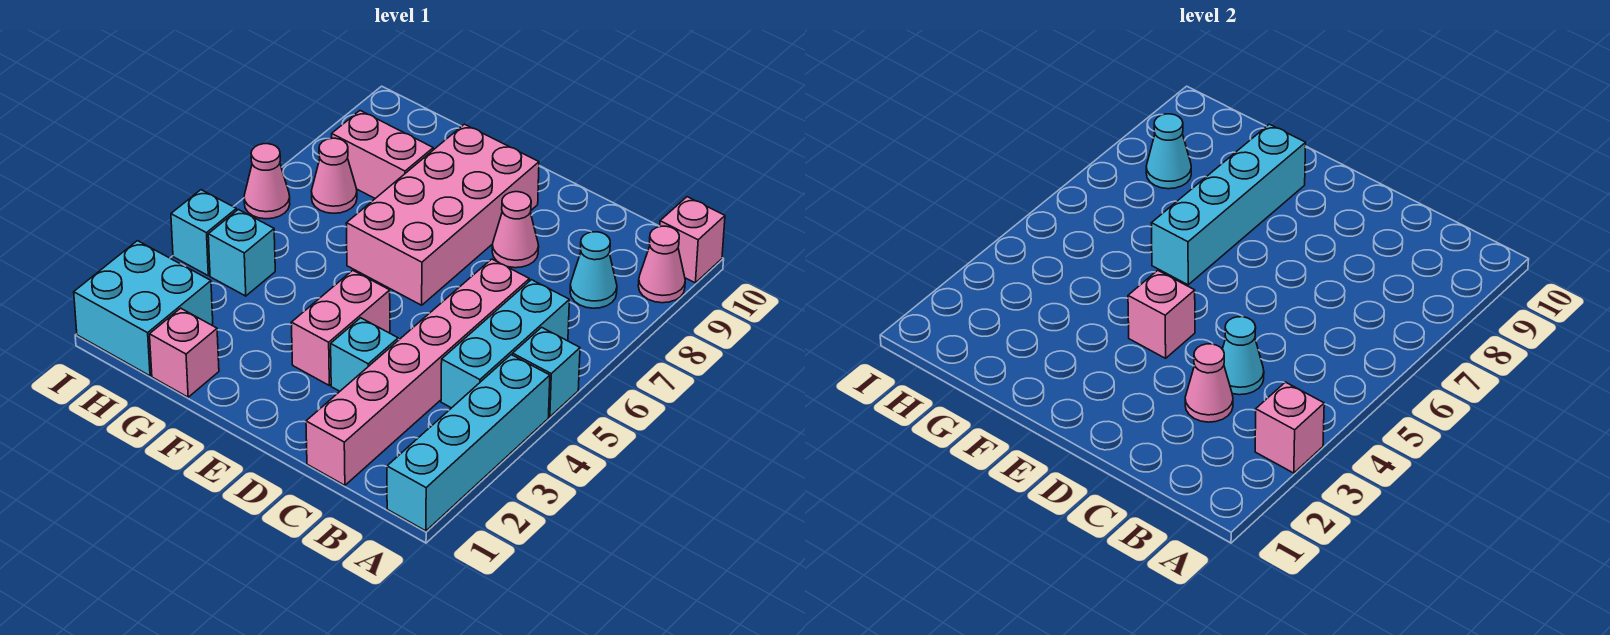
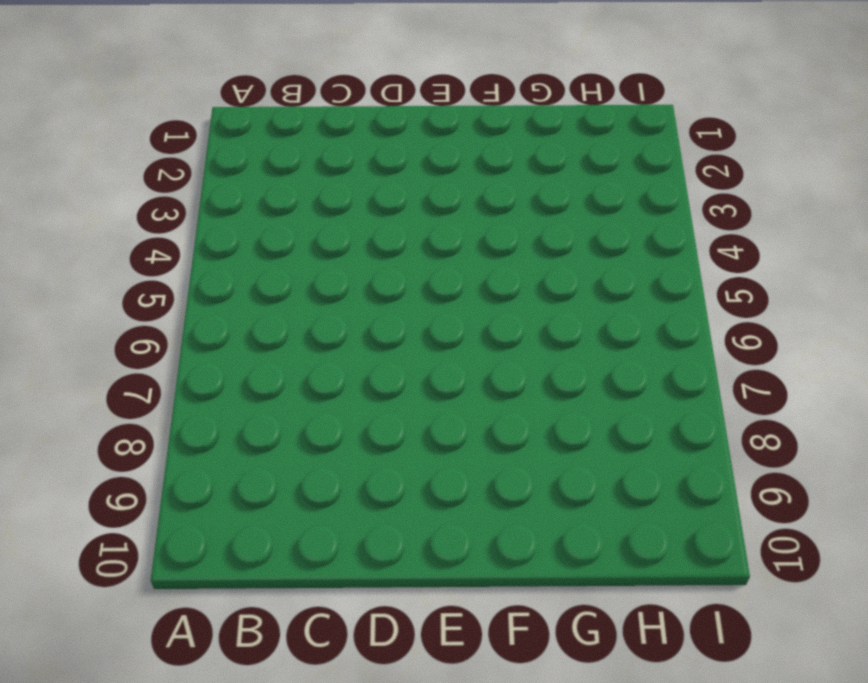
none -> cyan brick A1:A4 level 1
none -> cyan brick A5 level 1
none -> pink cone A9 level 1

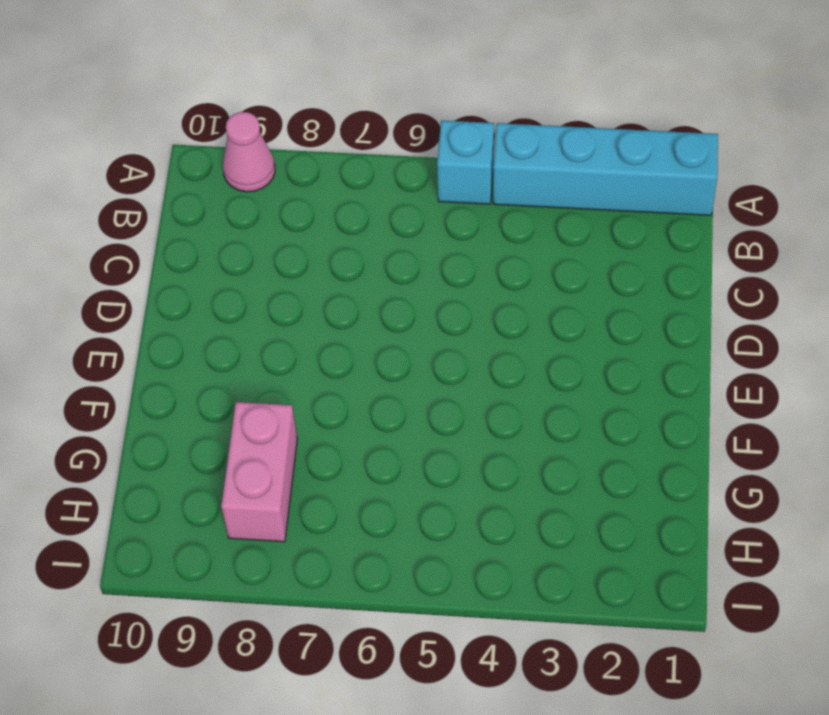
none -> pink brick A10 level 1
none -> cyan brick B4:B6 level 1
none -> cyan cone B8 level 1

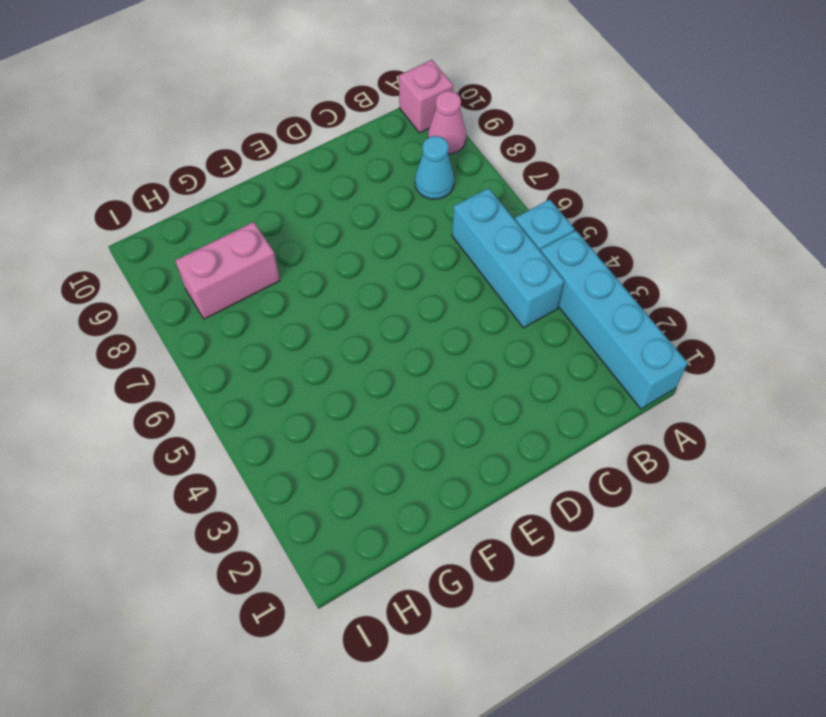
none -> pink brick C1:C6 level 1
none -> cyan brick D3 level 1
none -> pink cone D8 level 1

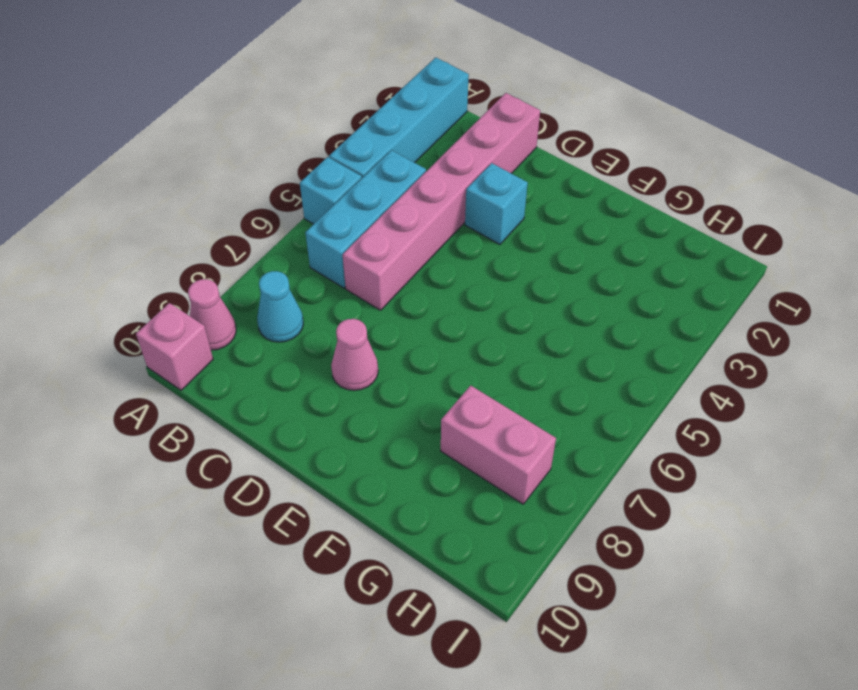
none -> pink brick E3:E4 level 1
none -> pink brick E6:F9 level 1
none -> pink brick G1 level 1

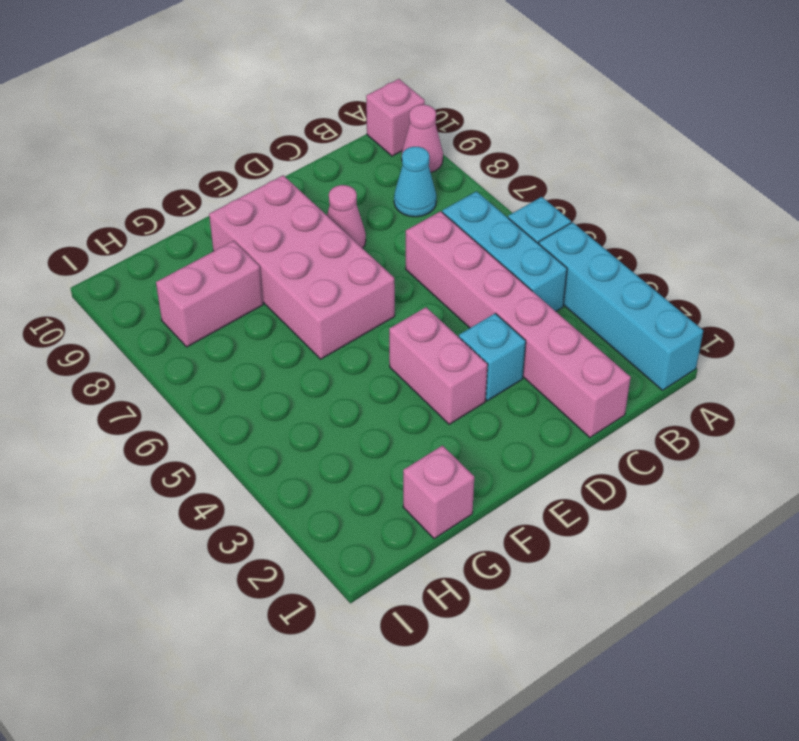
none -> cyan brick H1:I2 level 1
none -> cyan brick H4 level 1
none -> pink cone H7 level 1

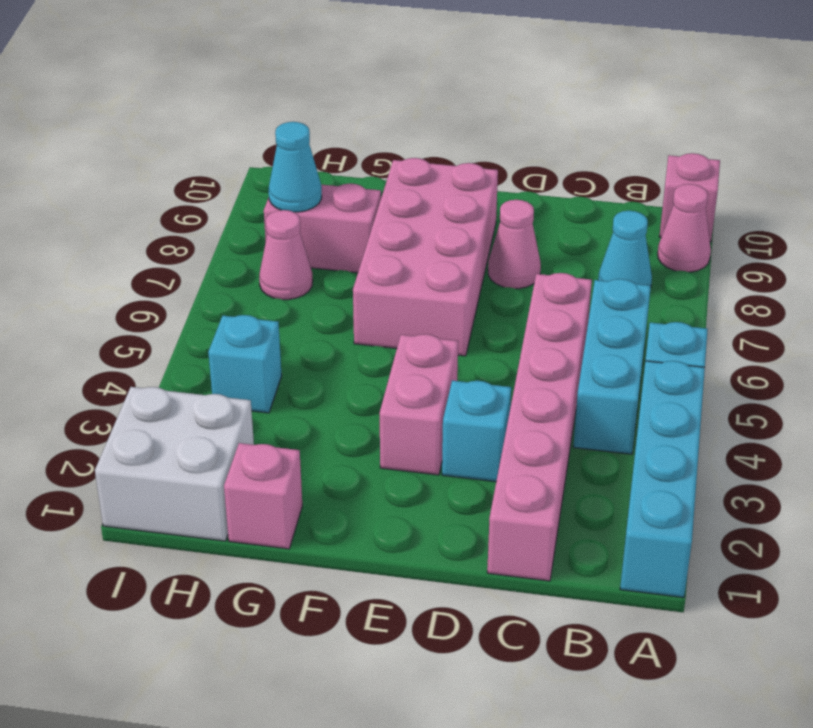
white brick H1:I2 level 1 -> cyan brick H1:I2 level 1
none -> cyan brick I4 level 1
none -> pink cone I6 level 1
none -> pink brick A3 level 2

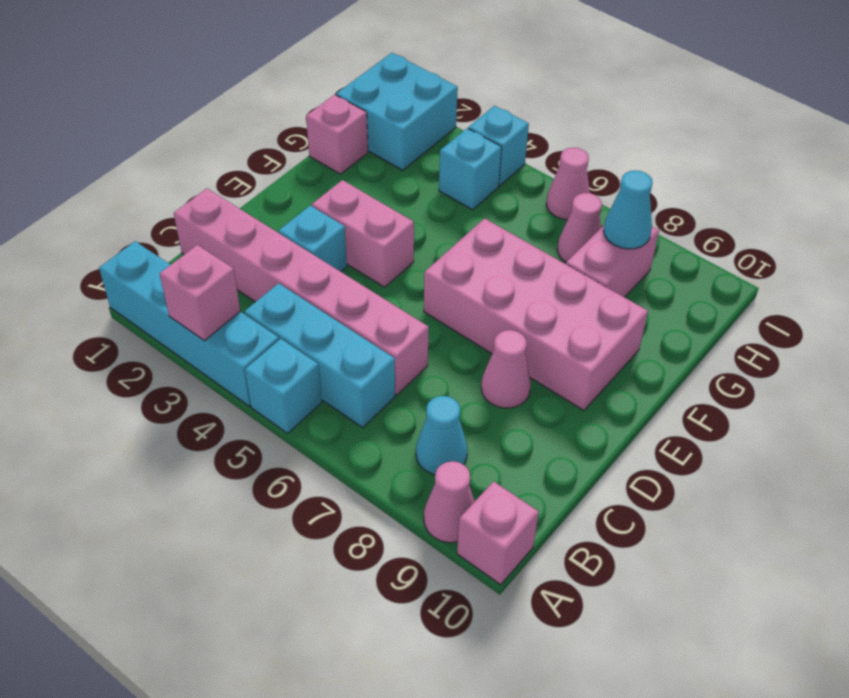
none -> pink cone C3 level 2
none -> cyan cone C4 level 2
none -> pink brick E4 level 2

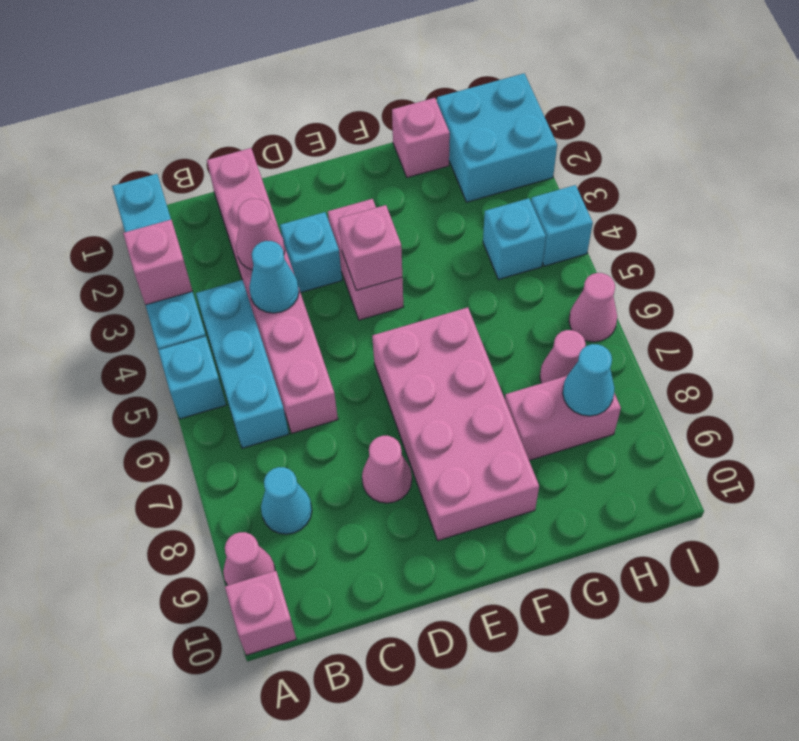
none -> cyan brick F6:F9 level 2

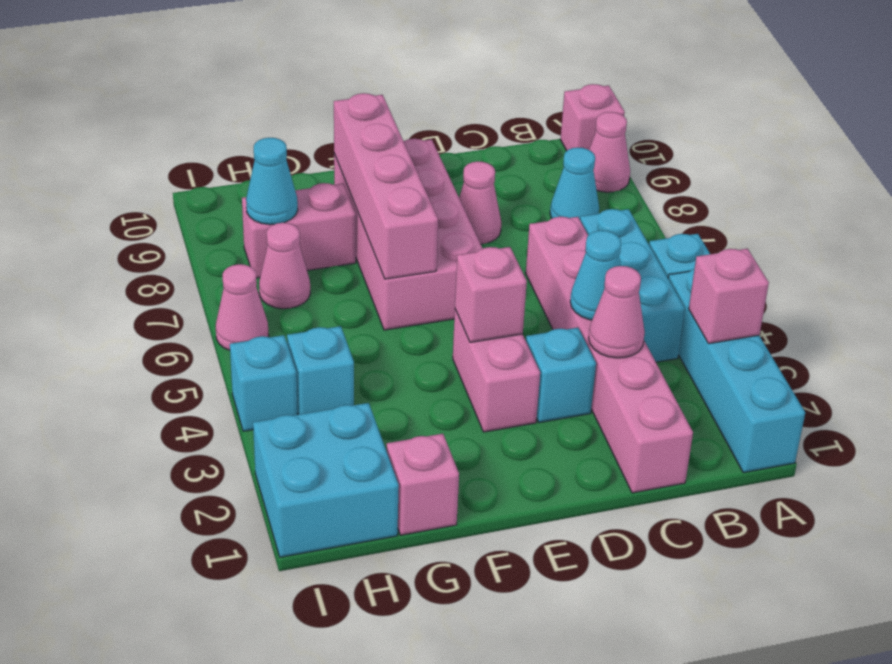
pink brick F6:F9 level 2 -> cyan brick F6:F9 level 2

